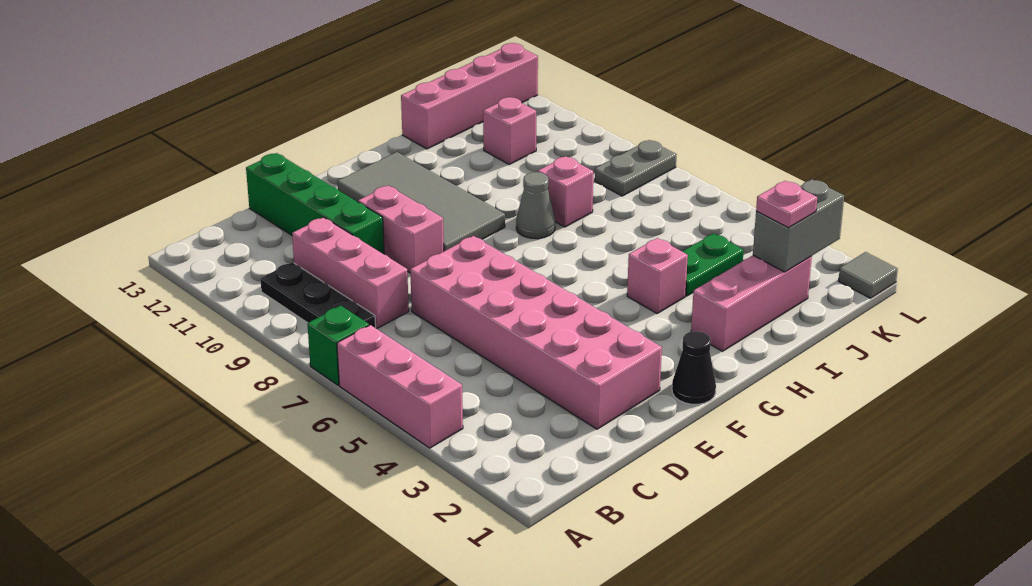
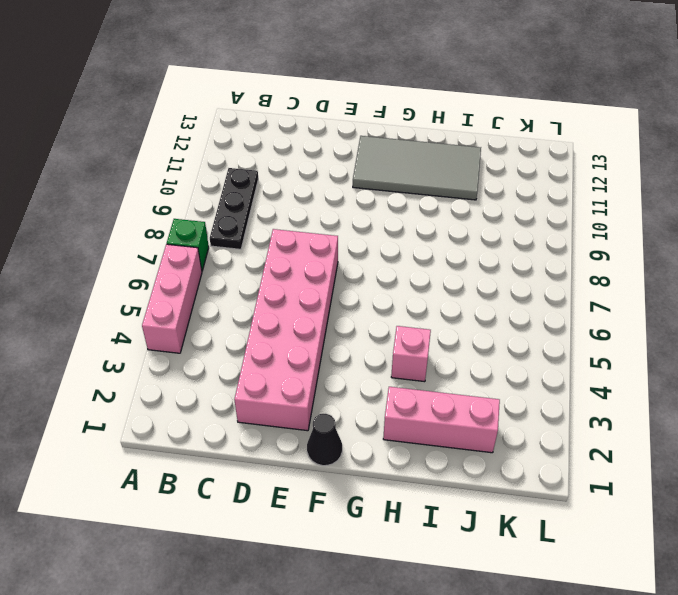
grey tile F11:I12 level 1 -> grey tile F9:G12 level 1
none -> pink brick C8:C10 level 1
none -> green brick D10:D13 level 1
none -> pink brick E9:E10 level 1

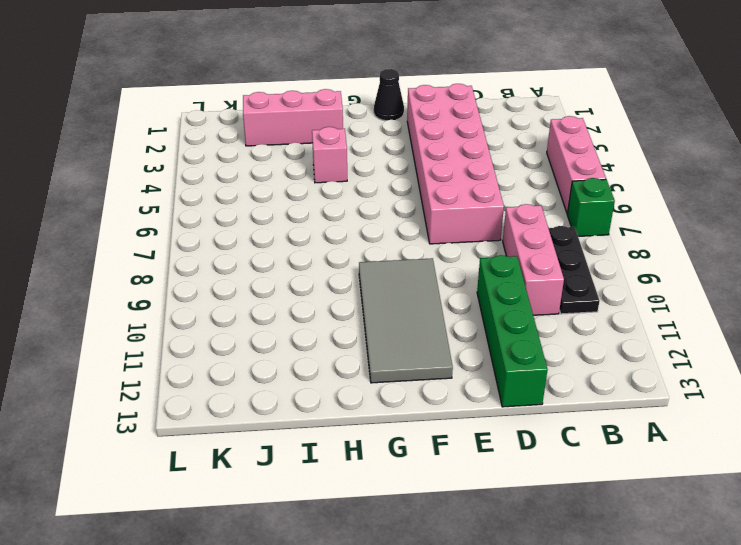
none -> pink brick E9:E10 level 1
none -> grey cone H8 level 1
none -> green plate I4:J4 level 1

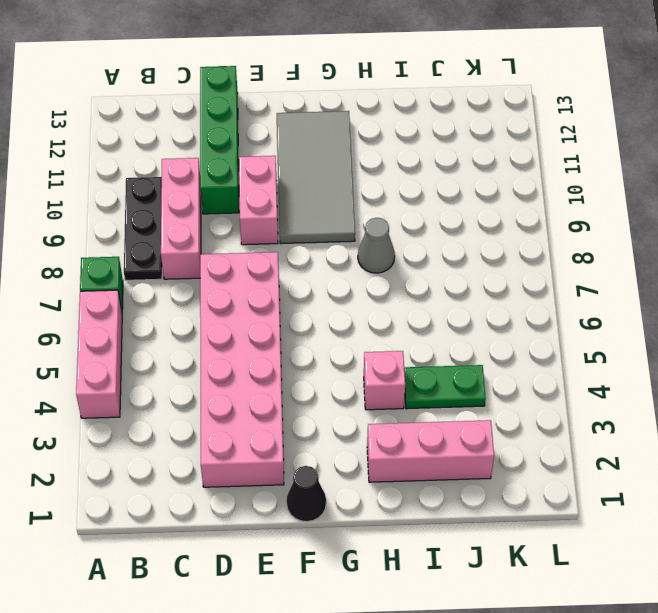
none -> pink brick I8 level 1
none -> pink brick I13:L13 level 1
none -> pink brick J11 level 1

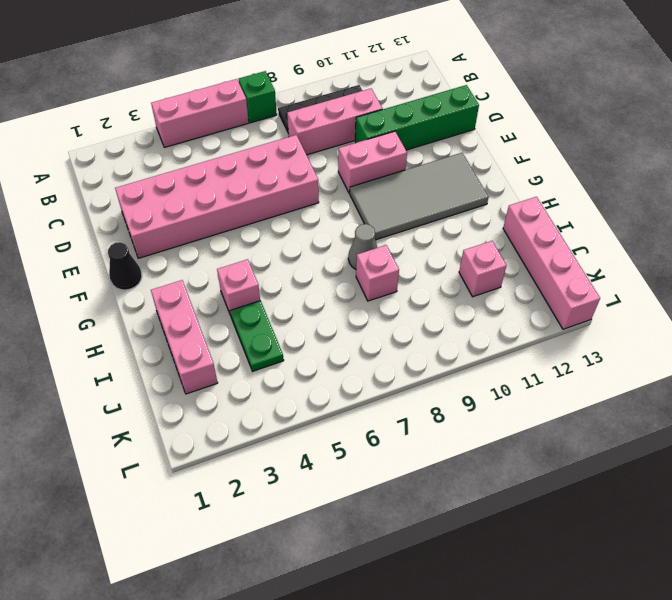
none -> grey plate K8:L8 level 1
none -> grey tile L1 level 1
none -> grey brick J2:K2 level 2

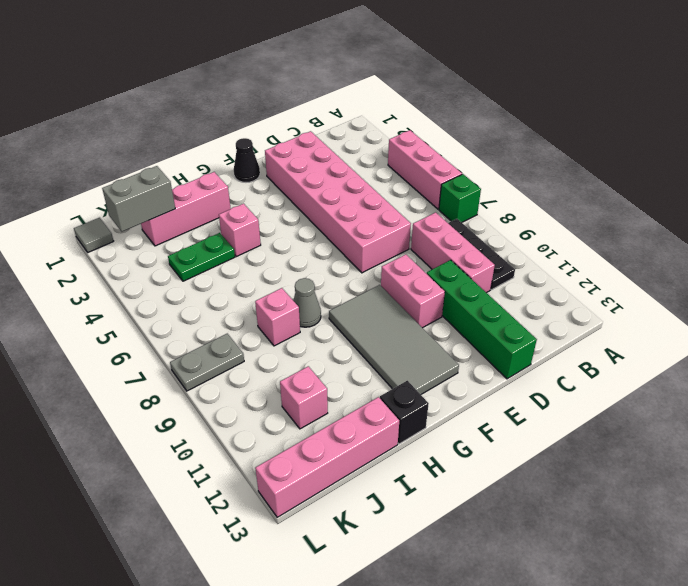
black brick H13 level 1 -> none
none -> pink plate J2 level 3

